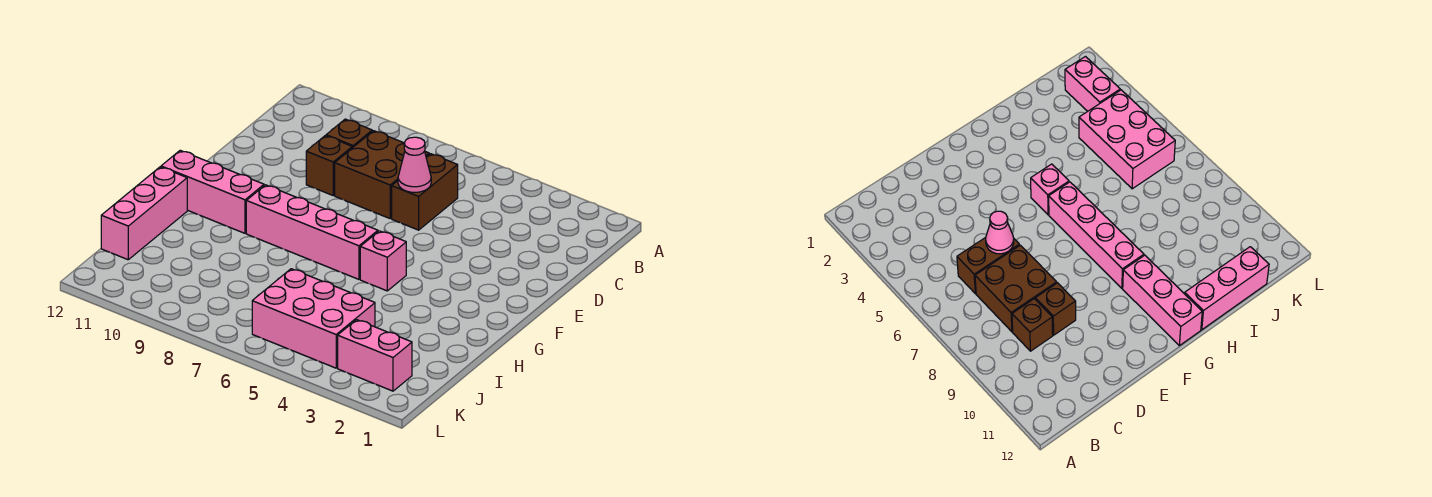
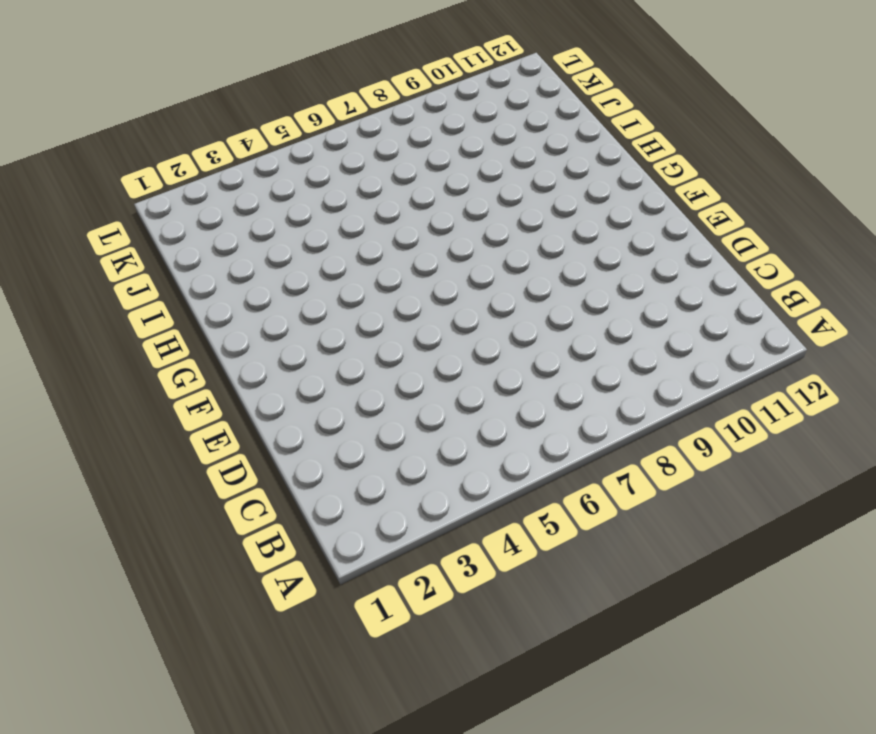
none -> brown brick C6:D6 level 1
none -> brown brick C7:D8 level 1

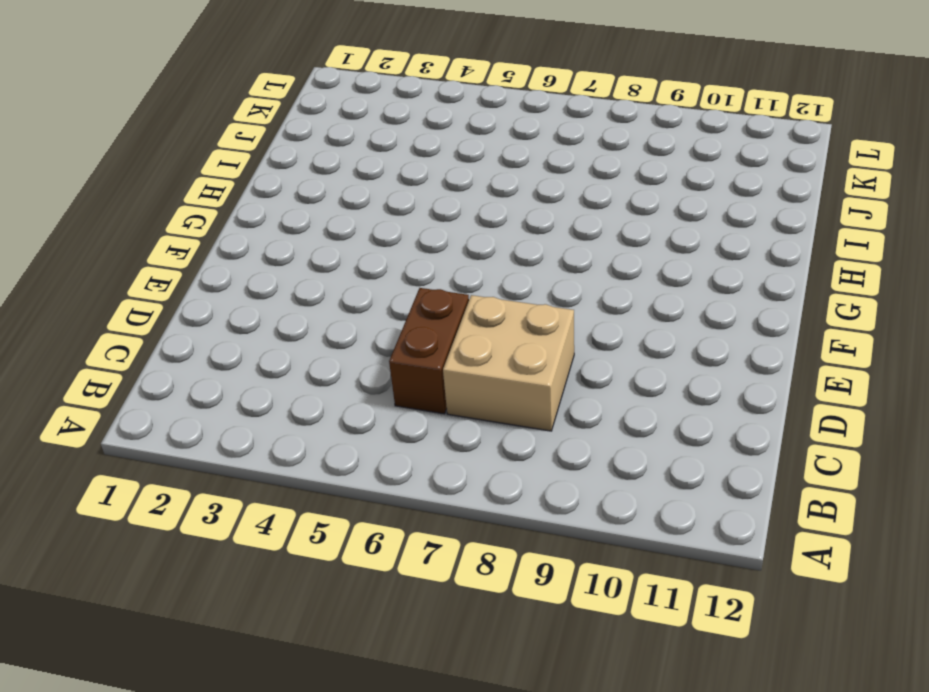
tan brick C7:D8 level 1 -> brown brick C7:D8 level 1
none -> brown brick C9 level 1
none -> brown brick D9 level 1

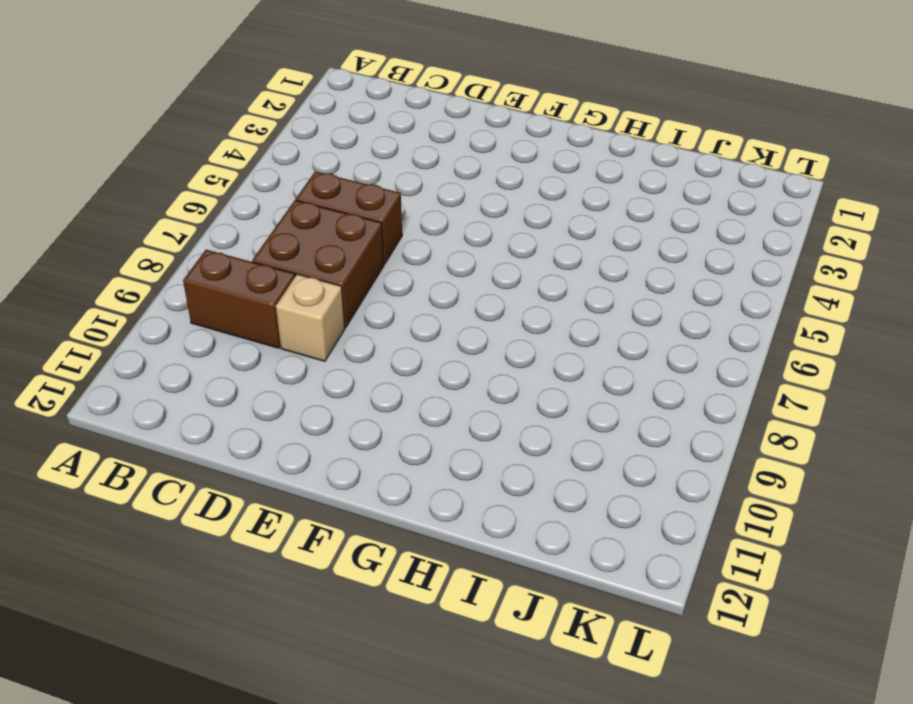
brown brick B9:C9 level 1 -> brown brick C9 level 1
tan brick D9 level 1 -> brown brick D9 level 1
none -> pink brick G5 level 1
none -> pink brick G6:G9 level 1

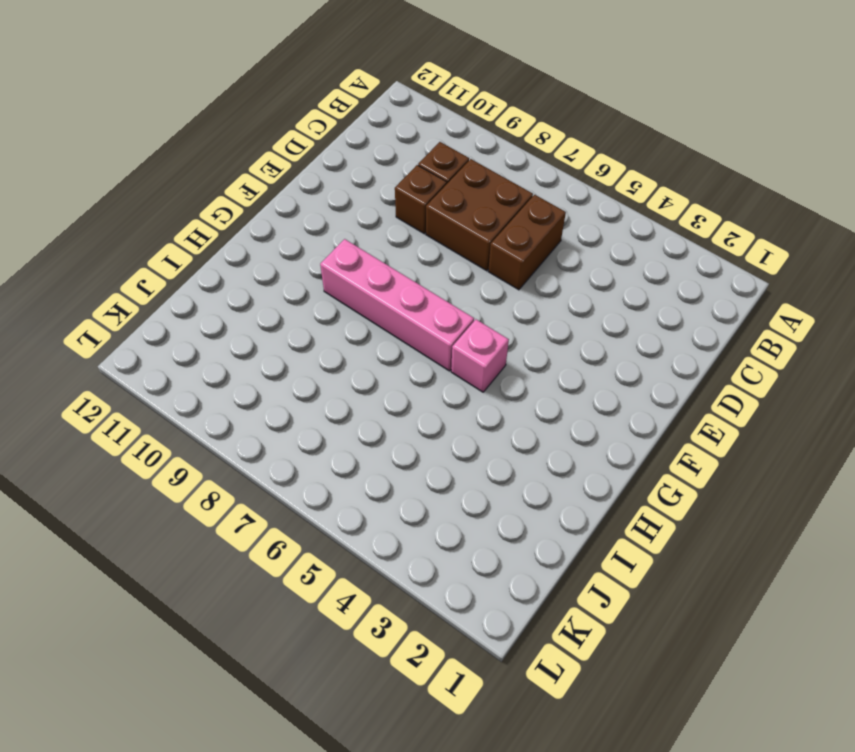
none -> pink brick G10:G12 level 1
none -> pink brick H12:J12 level 1

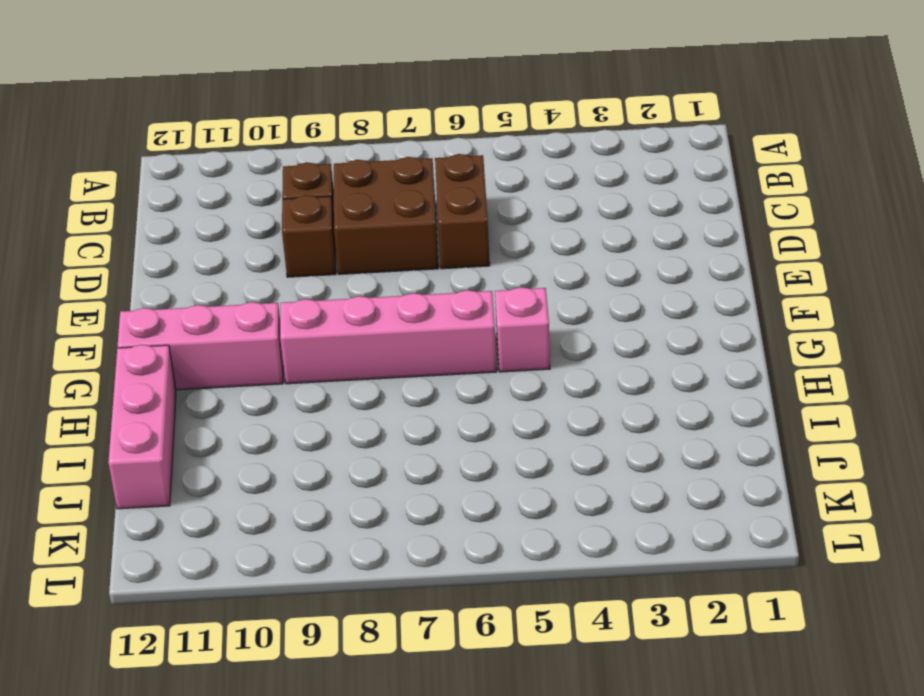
none -> pink brick J4:K6 level 1
none -> pink brick K2:K3 level 1

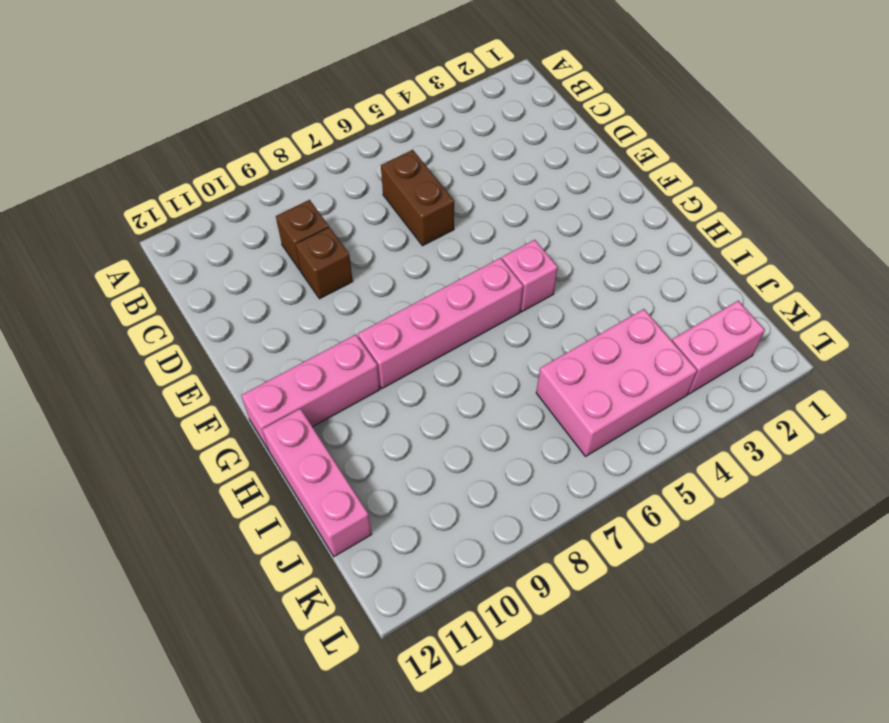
none -> brown brick C7:D8 level 1
none -> pink cone D6 level 2

